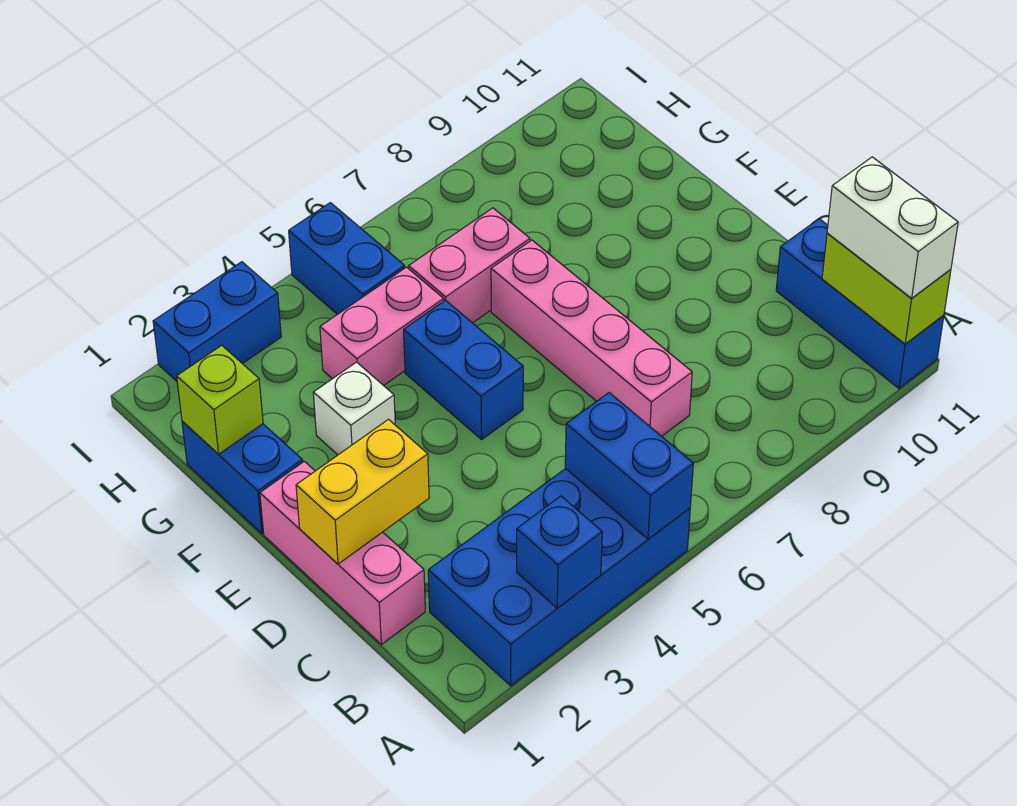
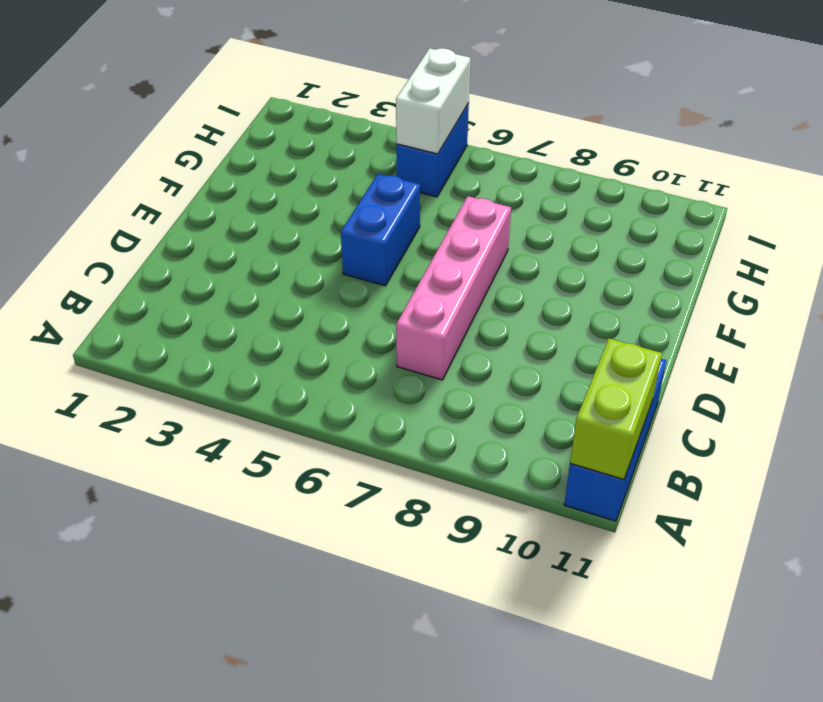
white brick H5:I5 level 2 -> white brick A11:B11 level 3
none -> blue brick A2:B5 level 1
none -> pink brick C1:E1 level 1
none -> blue brick F1:G1 level 1

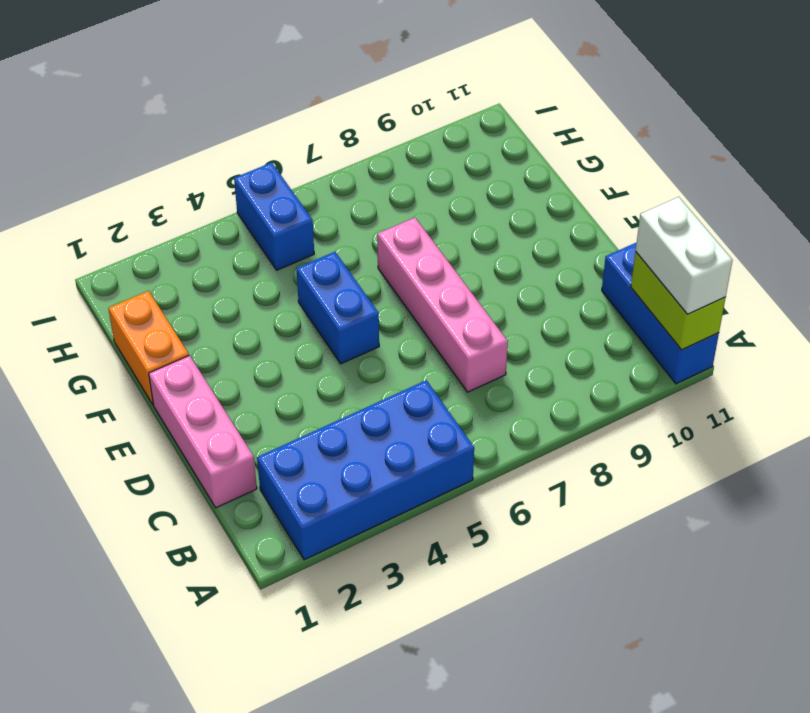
orange brick F1:G1 level 1 -> blue brick F1:G1 level 1
none -> white brick F3 level 1
none -> pink brick G4:G5 level 1
none -> pink brick G6:G7 level 1

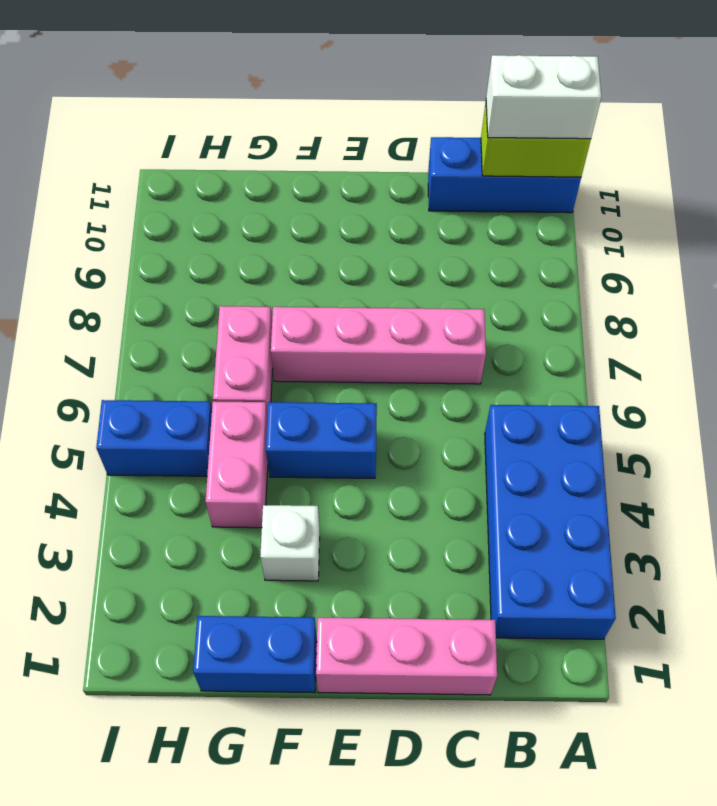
none -> blue brick I2:I3 level 1
none -> blue brick A3 level 2
none -> blue brick A5:B5 level 2

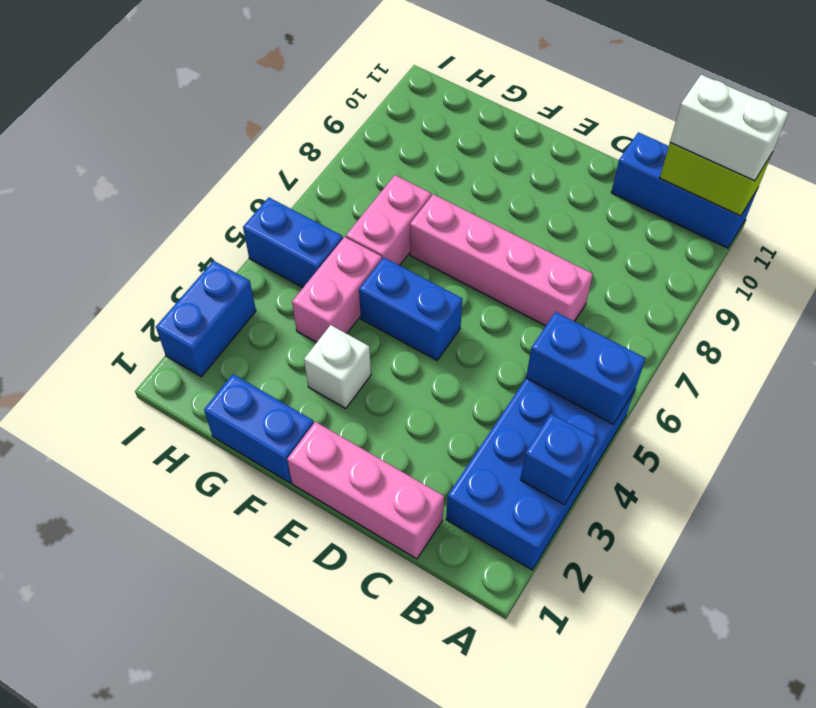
none -> yellow brick D1:D2 level 2
none -> lime brick G1 level 2

